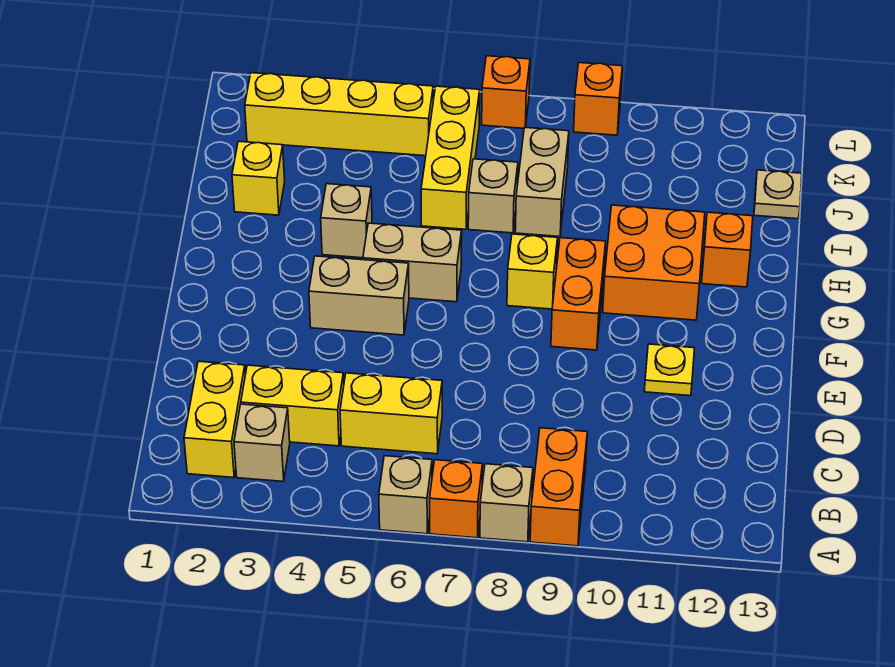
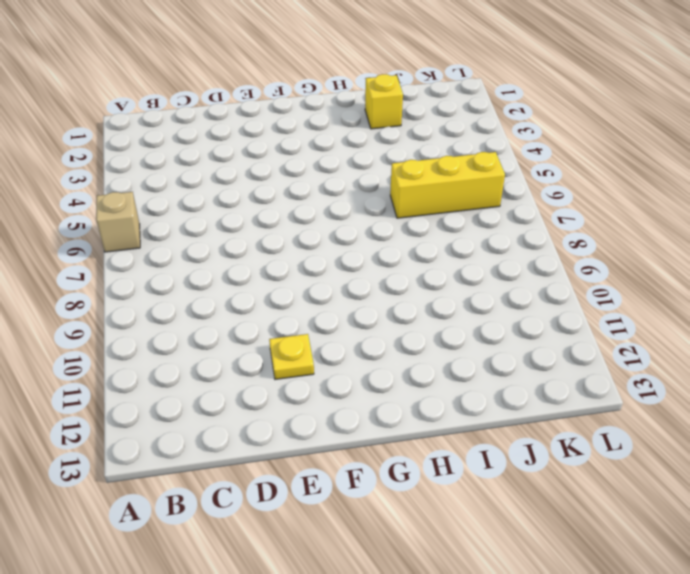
none -> orange brick A7 level 1
none -> tan brick A8 level 1
none -> orange brick A9:B9 level 1

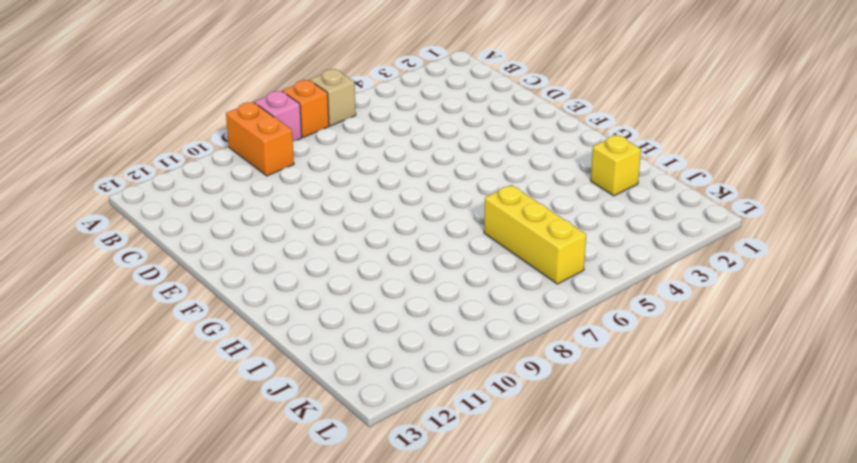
pink brick A8 level 1 -> tan brick A8 level 1
none -> yellow brick B2:C2 level 1
none -> tan brick B3 level 1
none -> yellow brick C3:C4 level 1

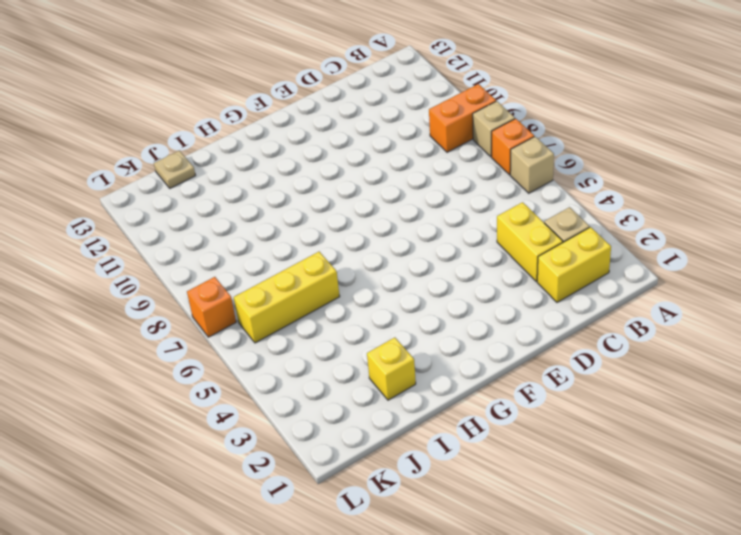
none -> yellow brick C5:C6 level 1
none -> yellow plate E11 level 1
none -> tan brick F4:F5 level 1

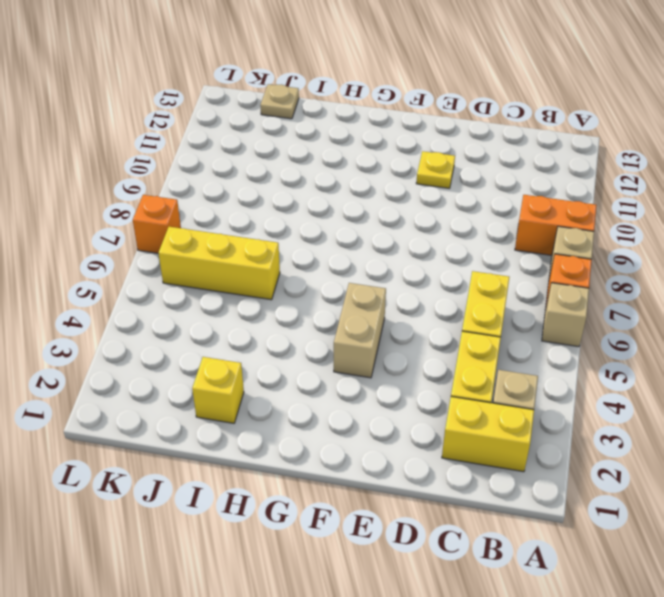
none -> orange brick F9:G9 level 1
none -> tan brick G5:G6 level 1
none -> yellow brick G8 level 1

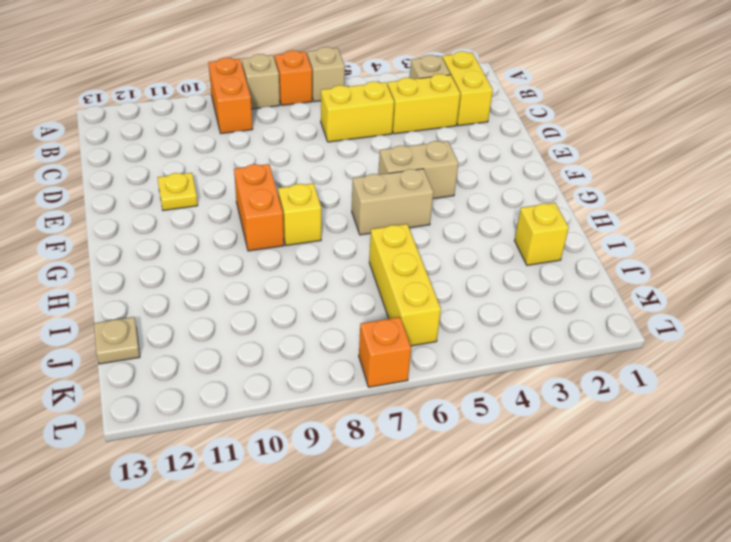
none -> orange brick G10:H11 level 1
none -> tan brick H4 level 1
none -> orange brick H12 level 1

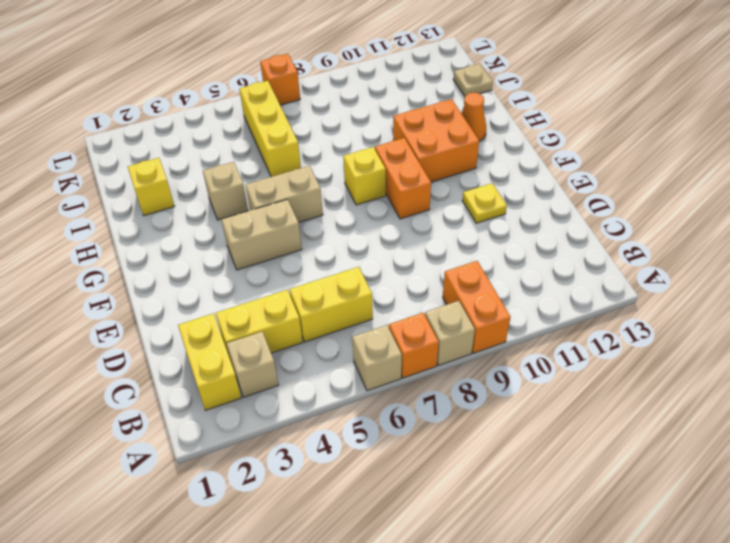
orange cone H12 level 1 -> orange brick H12 level 1
none -> tan brick I7 level 1
none -> tan brick I8:J8 level 1
none -> yellow brick K2:K5 level 1

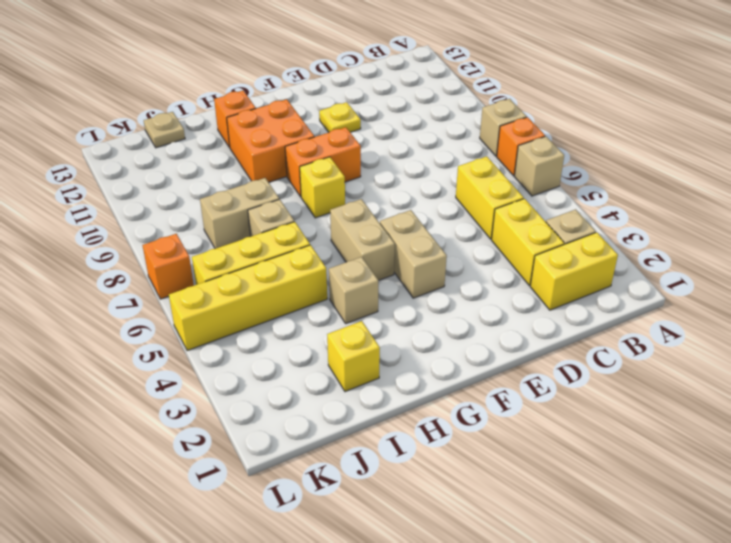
yellow brick I5:L5 level 1 -> yellow brick K2:K5 level 1
none -> orange brick A9:B9 level 1
none -> orange brick L9 level 1

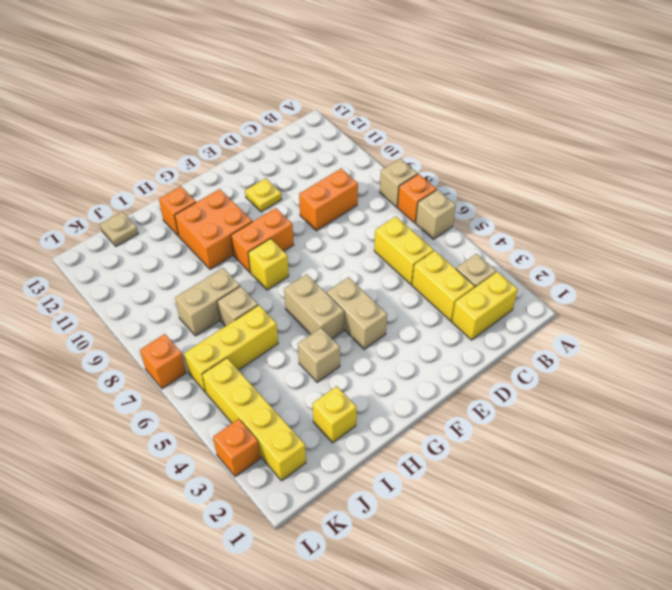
orange brick C9:D9 level 1 -> orange brick A9:B9 level 1
orange brick L3 level 1 -> orange brick L9 level 1

